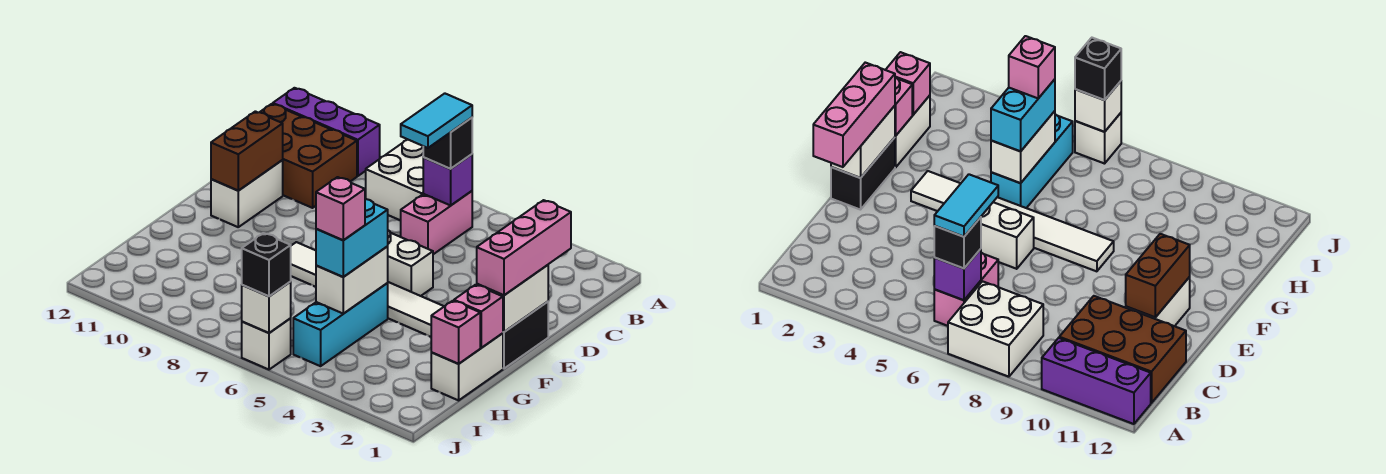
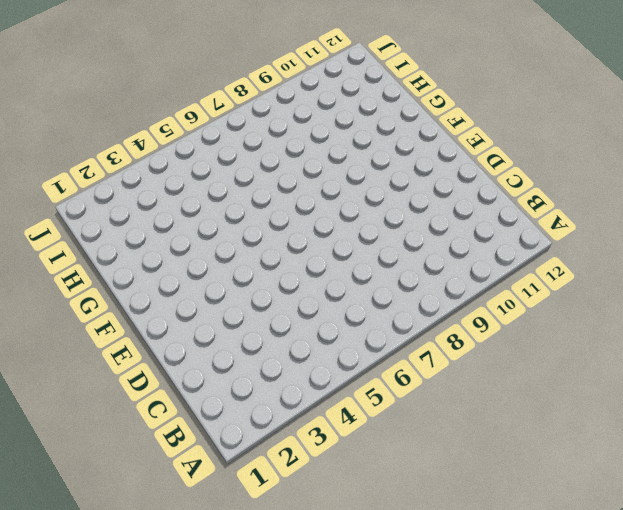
none -> white brick A7:B8 level 1
none -> purple brick A10:A12 level 1
none -> pink brick B6:C6 level 1

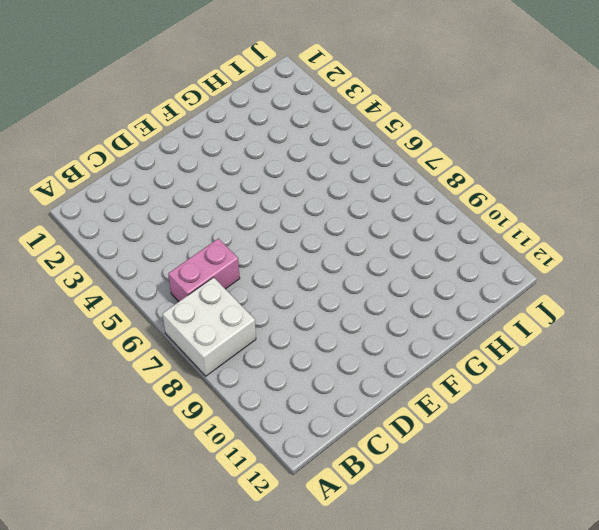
none -> purple brick A10:A12 level 1
none -> brown brick B10:C12 level 1
none -> white brick D11:E11 level 1

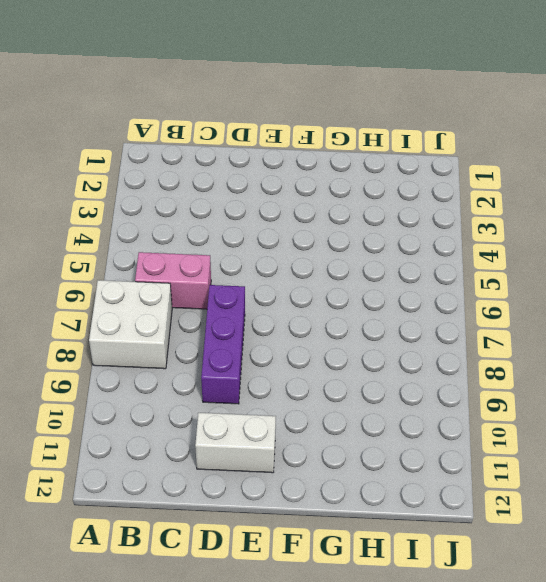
purple brick D7:D9 level 1 -> purple brick A10:A12 level 1
none -> brown brick B10:C12 level 1
none -> black brick E1:F1 level 1
none -> white brick E5:E6 level 1

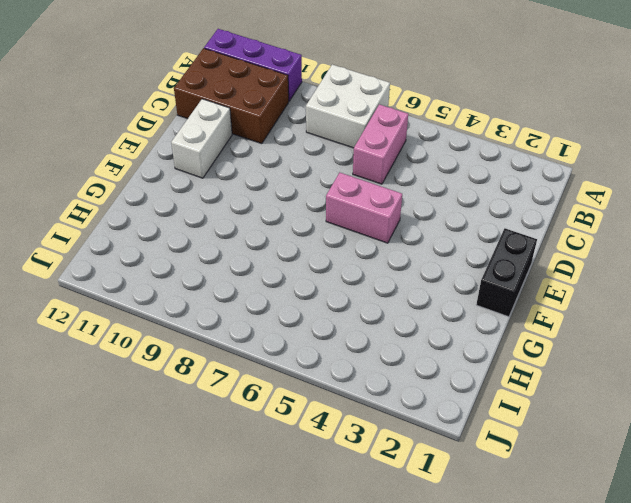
pink brick E5:E6 level 1 -> white brick E5:E6 level 1
none -> white tile F3:F8 level 1
none -> white brick G1:H1 level 1
none -> cyan brick G5:I5 level 1

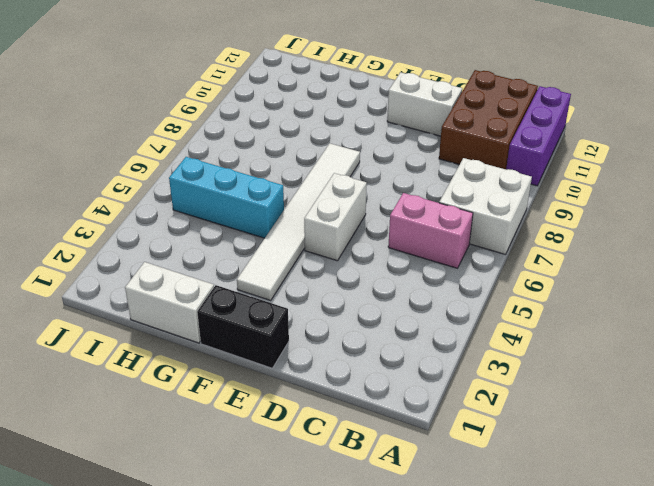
none -> white brick J6 level 1
none -> purple brick B6 level 2
none -> brown brick D11:E11 level 2

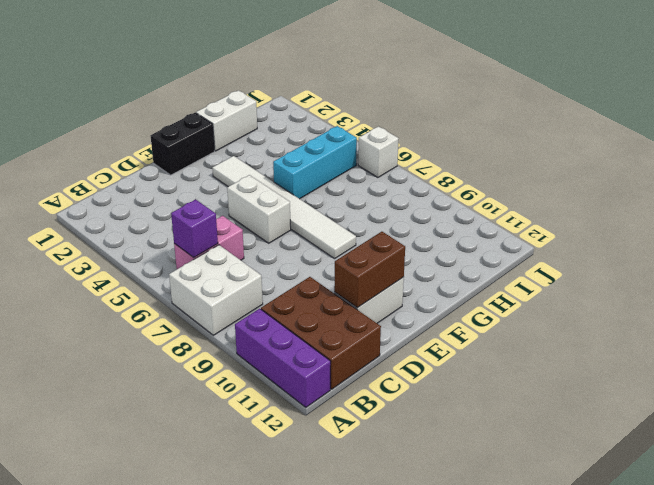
none -> white brick E1:F1 level 2
none -> pink brick G1 level 2
none -> white brick G5:H5 level 2

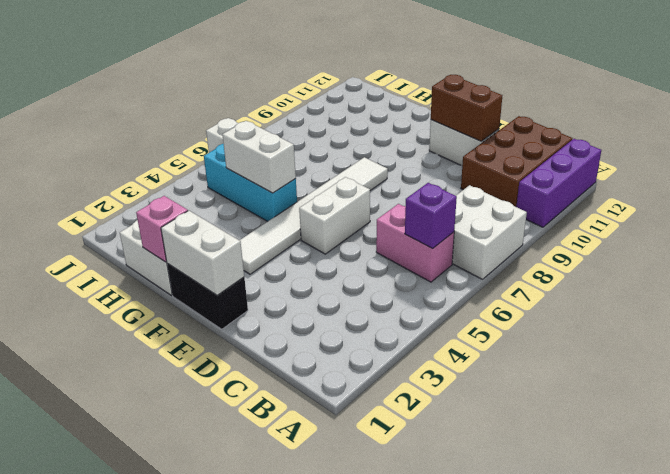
none -> pink brick H1 level 2
none -> white brick J6 level 2
none -> black brick B6 level 3

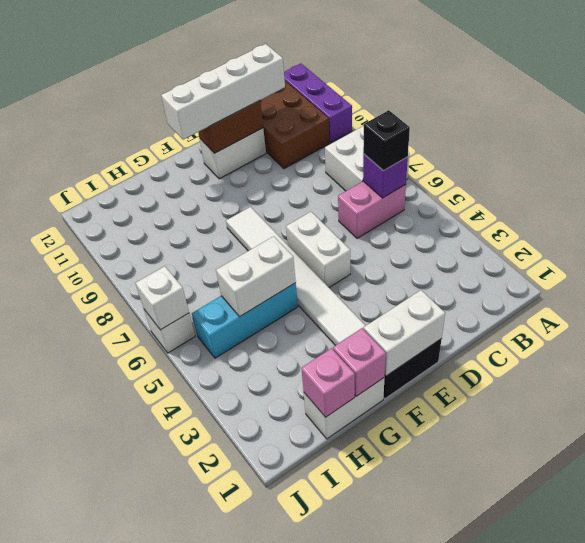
white brick C11:F11 level 3 -> none
none -> pink brick D1:F1 level 3
none -> cyan brick G5:H5 level 3
none -> black brick J6 level 3

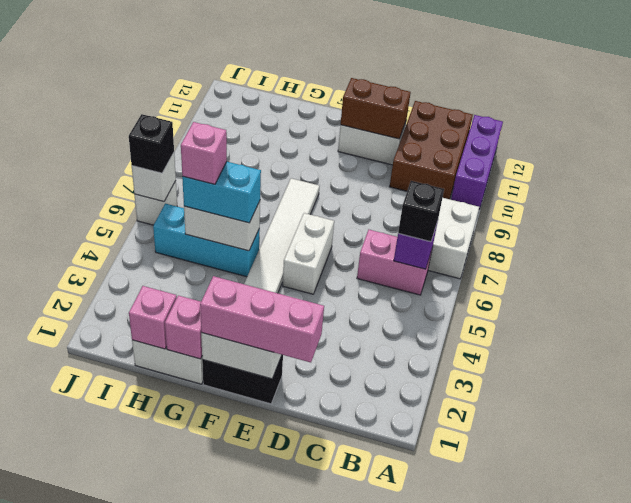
none -> cyan tile B6:C6 level 4

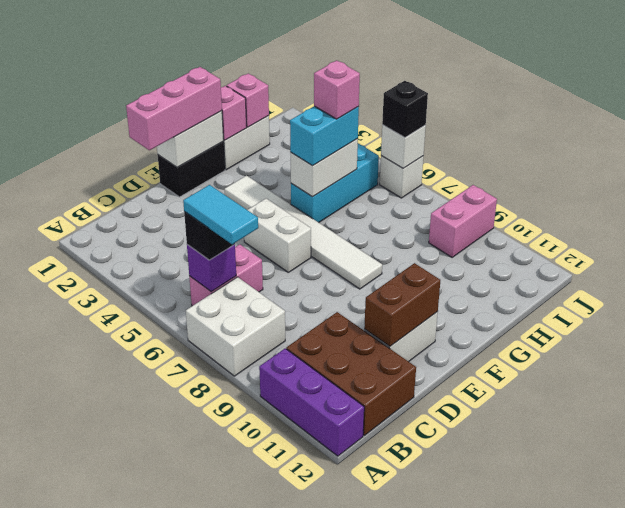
cyan tile B6:B7 level 4 -> cyan tile B6:C6 level 4
pink brick I9:J9 level 1 -> none

